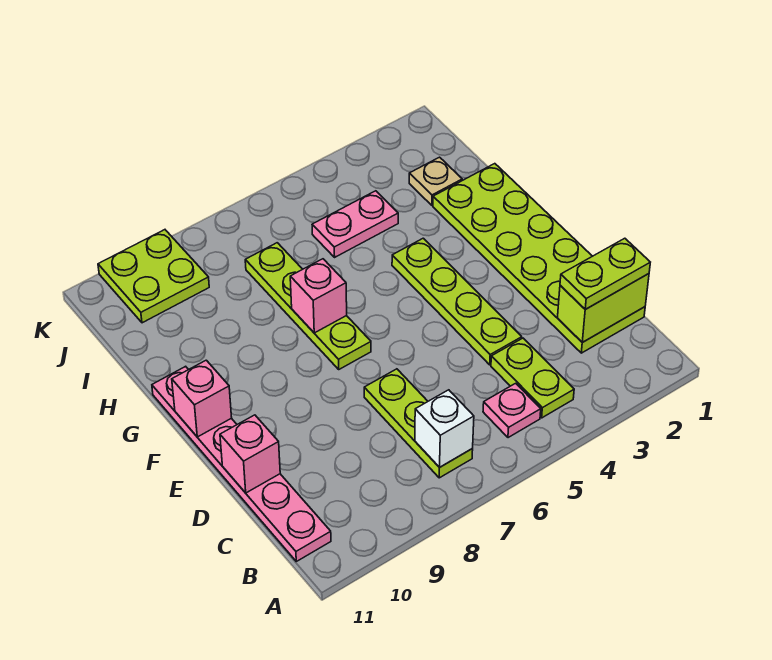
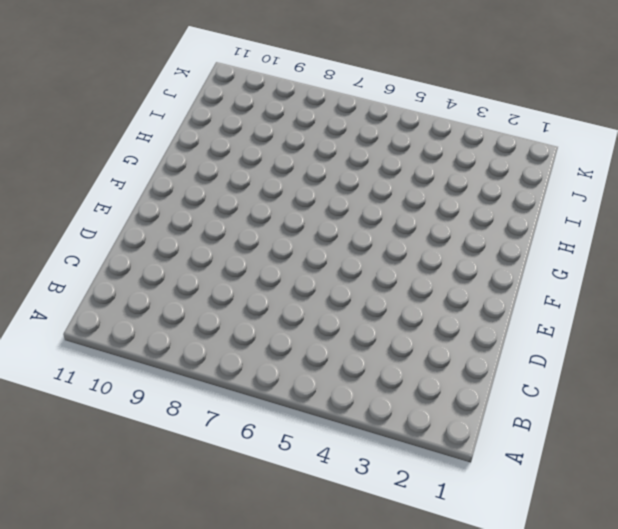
none -> lime plate B4:C4 level 1
none -> pink plate B5 level 1
none -> lime plate B7:D7 level 1

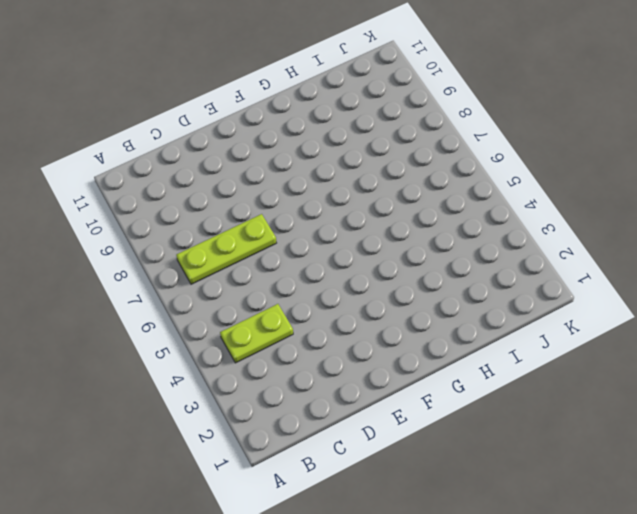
none -> pink plate B5 level 1
none -> pink plate B11:G11 level 1
none -> lime plate C1:H2 level 1

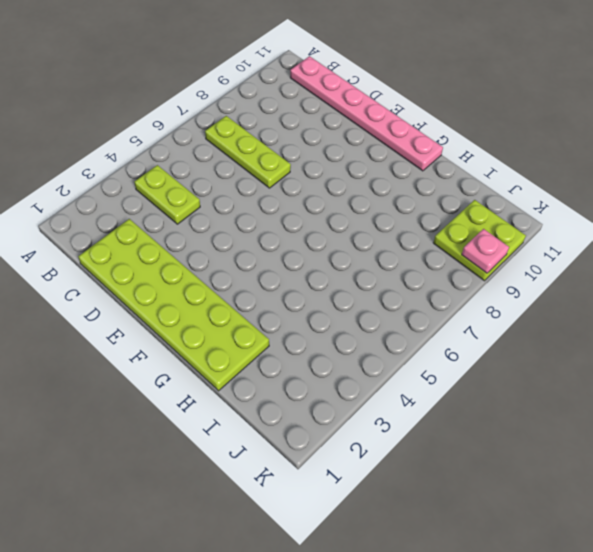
pink plate K9 level 2 -> pink plate B5 level 1
none -> lime plate D4:G4 level 1
none -> lime plate F7:I7 level 1
none -> tan plate I2 level 1

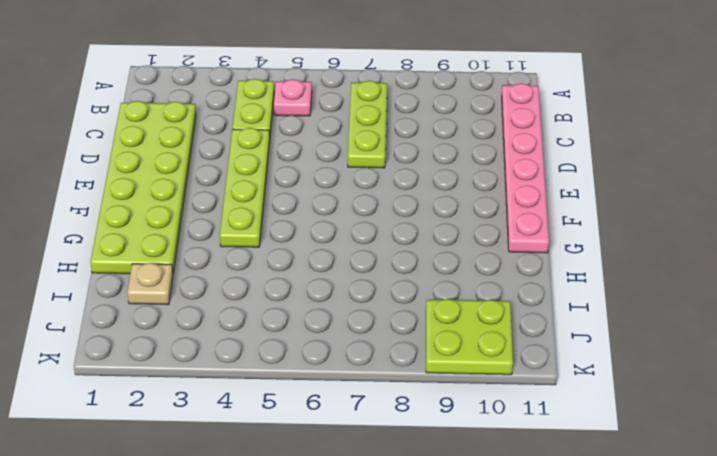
none -> lime plate F7:I7 level 1
none -> pink plate I4:I5 level 1
none -> white brick B7 level 2

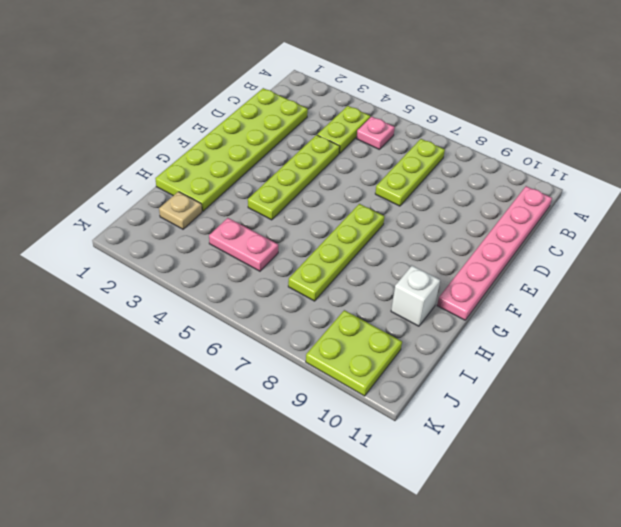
white brick H10 level 1 -> white brick B7 level 2
none -> lime brick C1:C2 level 2
none -> pink brick D11 level 2
none -> pink brick F11 level 2

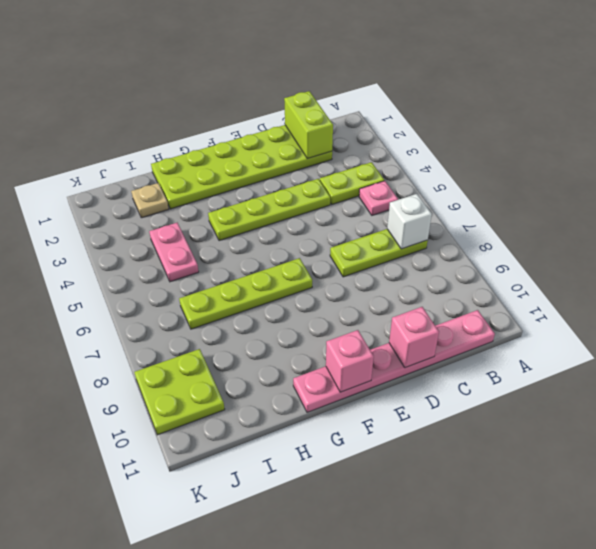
none -> pink brick G7 level 2
none -> lime plate C1:C2 level 3

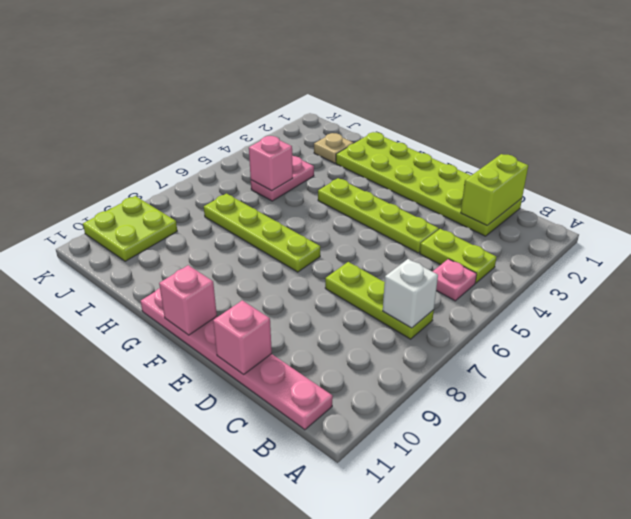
pink brick I5 level 2 -> pink brick G7 level 2
none -> lime plate C1:C2 level 3

